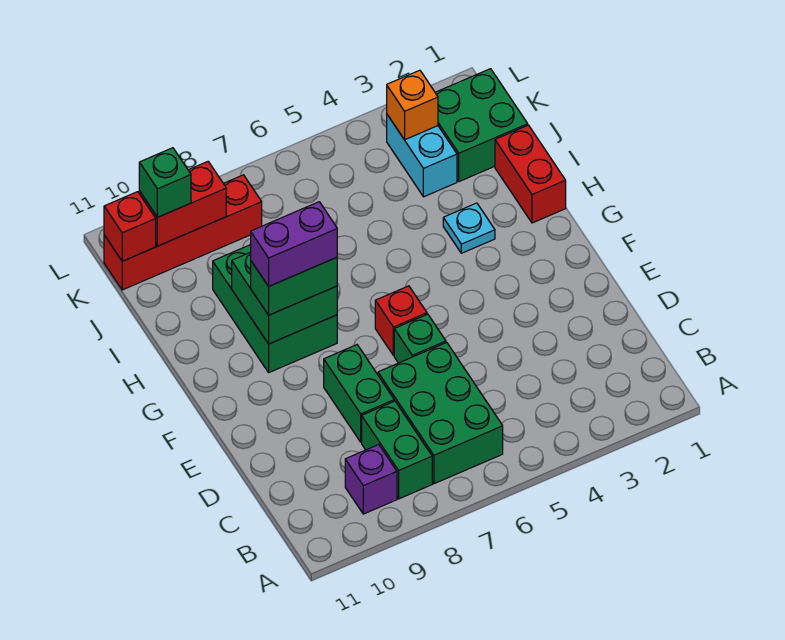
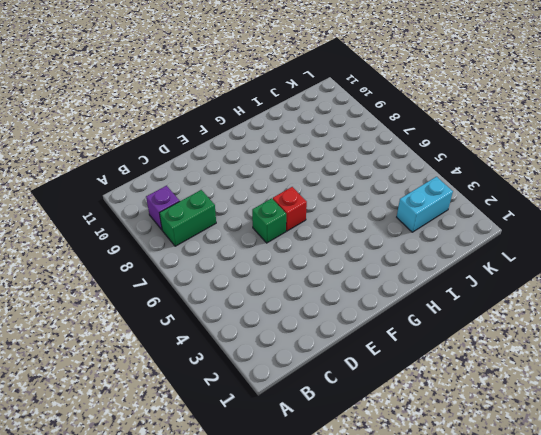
none -> green brick B6:D7 level 1
none -> green brick D8:E8 level 1
none -> green brick G8:I9 level 1

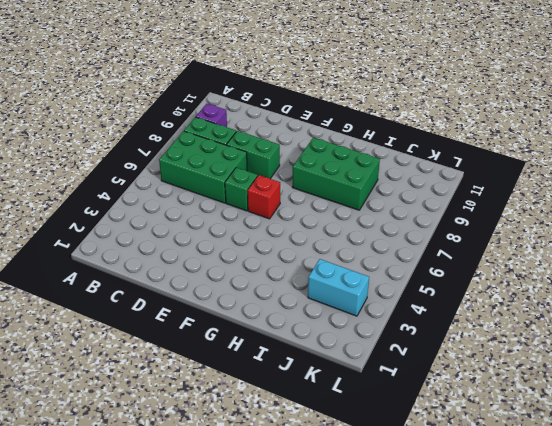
none -> red brick H1:I1 level 1
none -> cyan plate H3 level 1
none -> green brick J1:K2 level 1

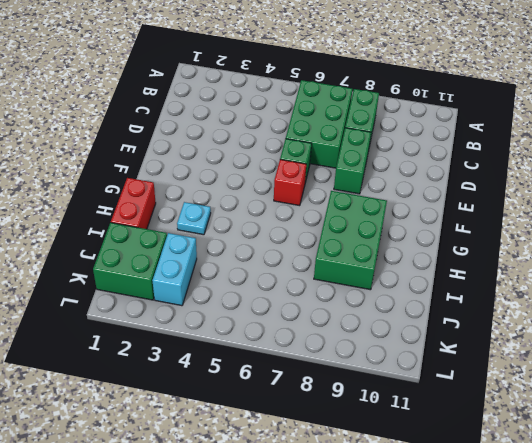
none -> purple brick B9 level 1
none -> red brick K8:K11 level 1
none -> green brick G8:H9 level 2

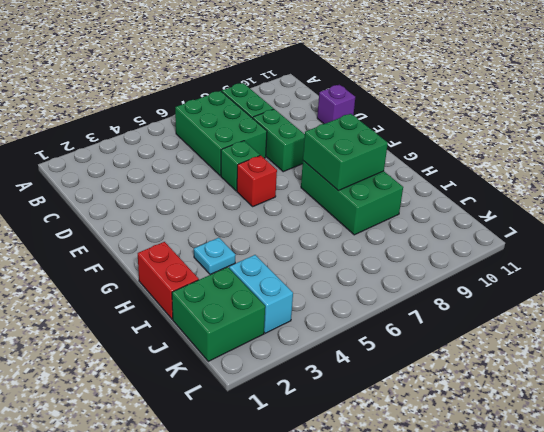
purple brick D11 level 1 -> purple brick B9 level 1
none -> red brick K8:K11 level 1
none -> orange brick K3 level 2
none -> red brick K9:K10 level 2

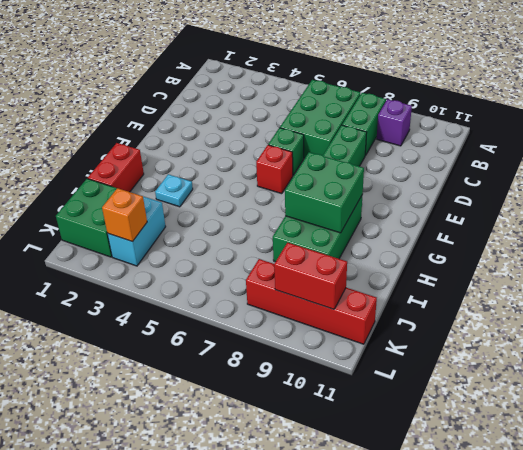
none -> red brick K11 level 2
none -> green brick G8:G9 level 3
none -> green brick K10 level 3

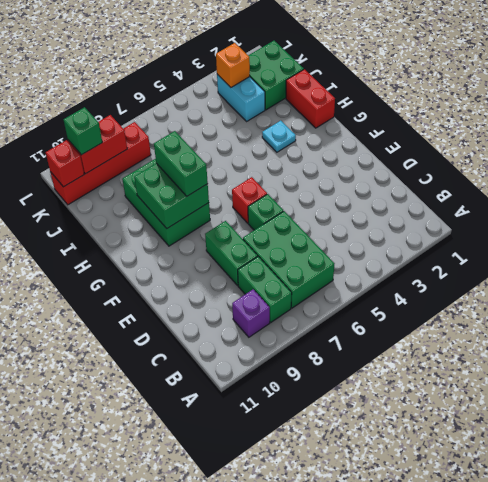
green brick G8:H8 level 3 -> green brick G8:G9 level 3
none -> purple brick G8:G9 level 4

